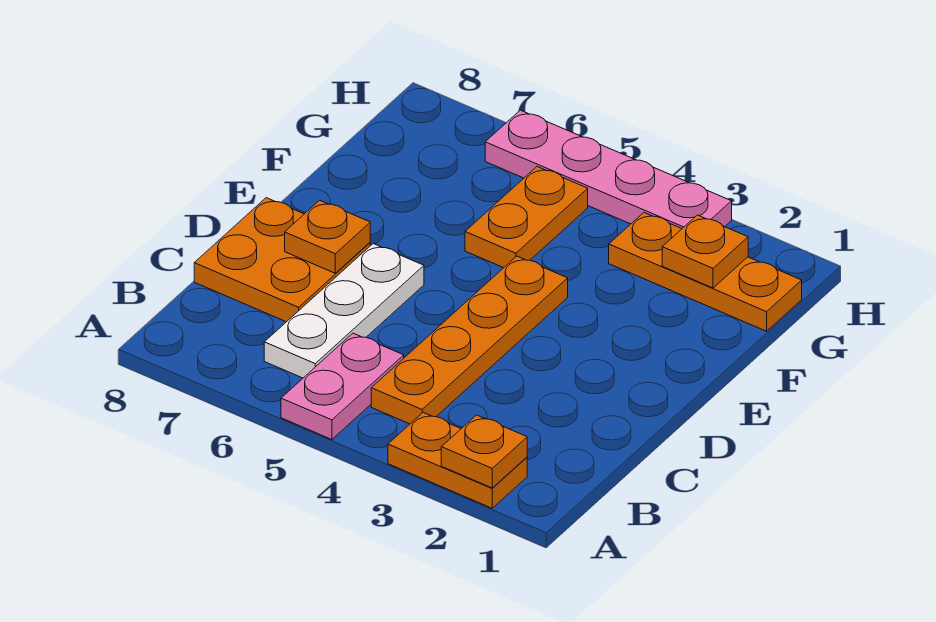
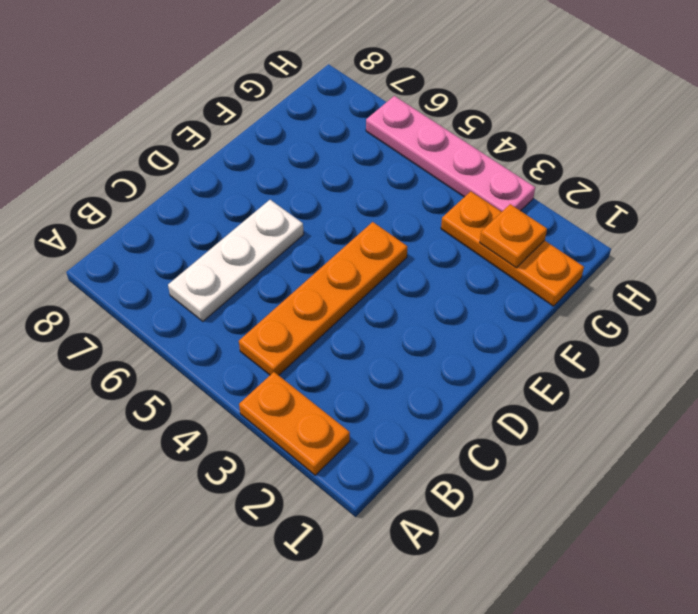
none -> pink plate A5:B5 level 1
none -> orange plate C7:D8 level 1

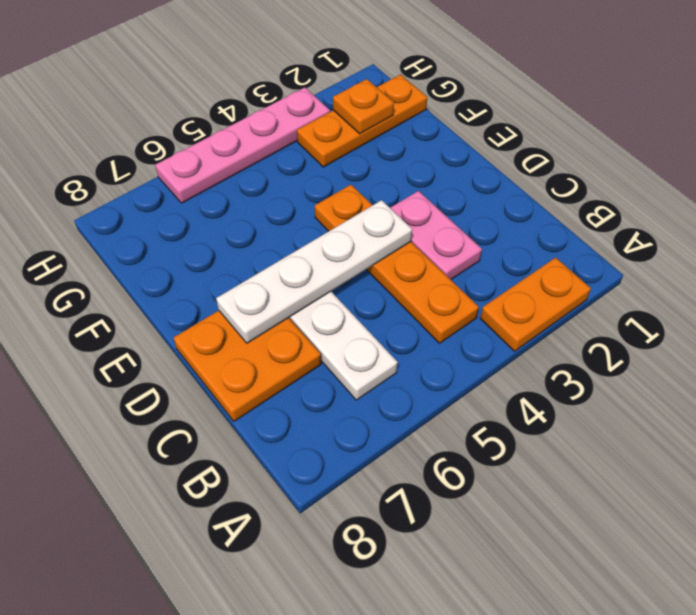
pink plate C3:D3 level 1 -> pink plate A5:B5 level 1
white plate D4:D7 level 2 -> orange plate D7 level 2
none -> orange plate F5:G5 level 1
none -> orange plate A2 level 2

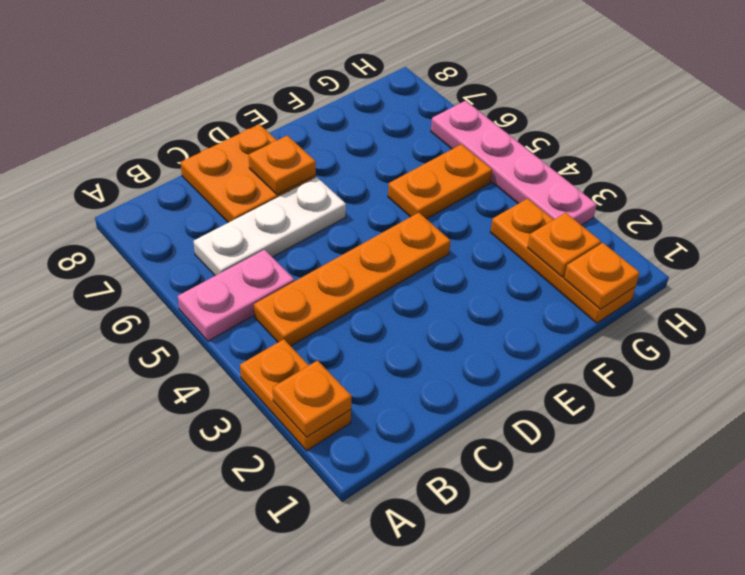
orange plate G1 level 2 -> none

